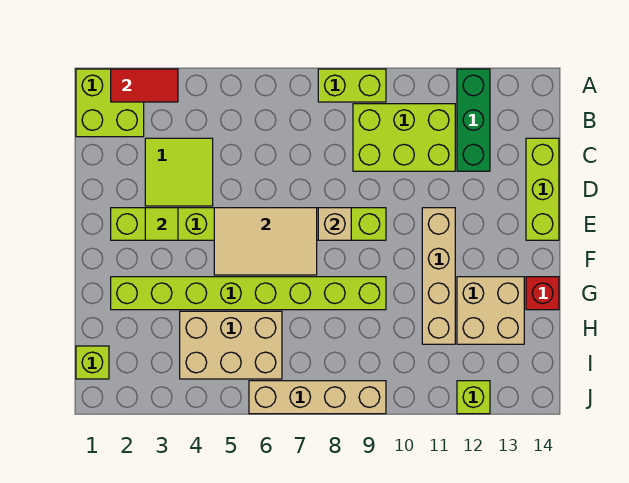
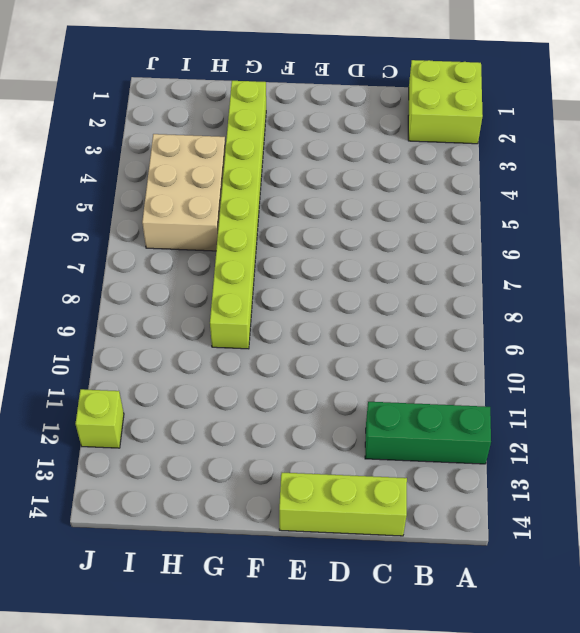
none -> lime brick A8:A9 level 1
none -> lime brick B9:C11 level 1
none -> lime tile C3:D4 level 1

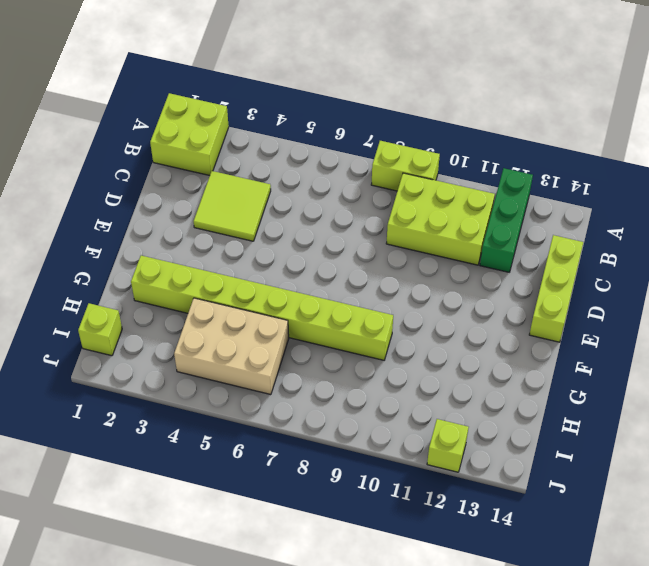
none -> lime brick E2:E9 level 1
none -> tan brick E11:H11 level 1
none -> tan brick G12:H13 level 1

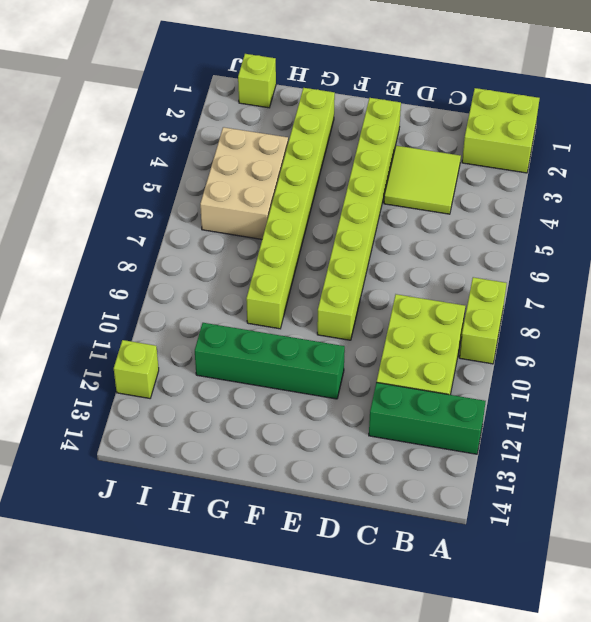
green brick E11:H11 level 1 -> tan brick E11:H11 level 1
none -> lime brick C14:E14 level 1
none -> tan brick G12:H13 level 1
none -> red brick G14 level 1

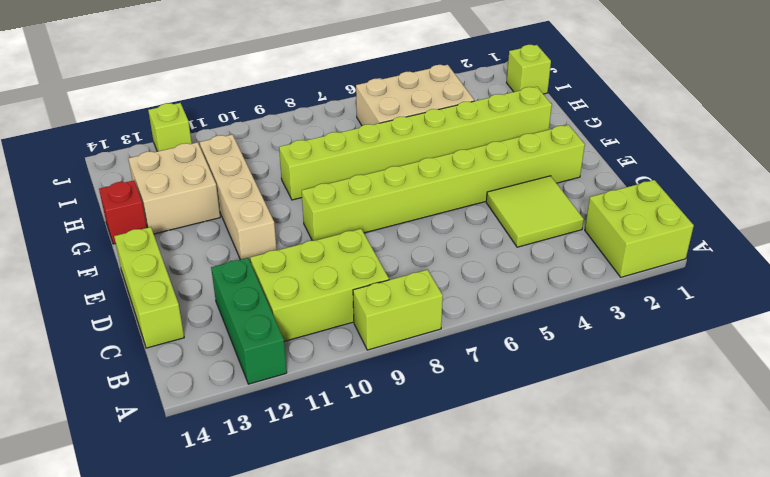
none -> tan brick J6:J9 level 1
none -> red tile A2:A3 level 2
none -> lime tile E3 level 2

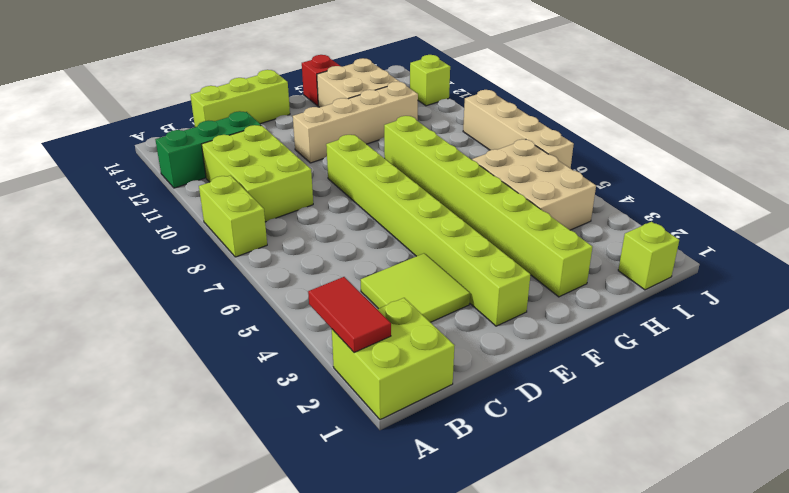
none -> lime tile E3 level 2
none -> tan tile E5:F7 level 2
none -> tan brick E8 level 2

